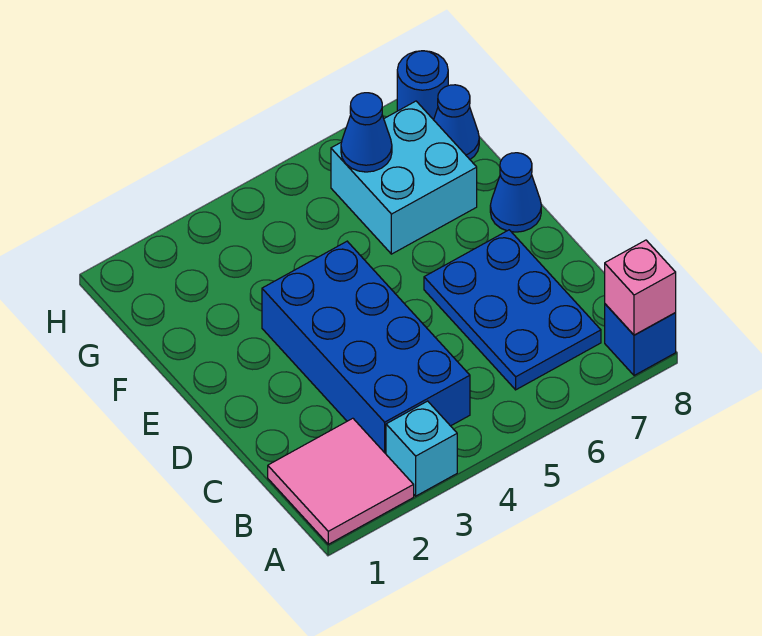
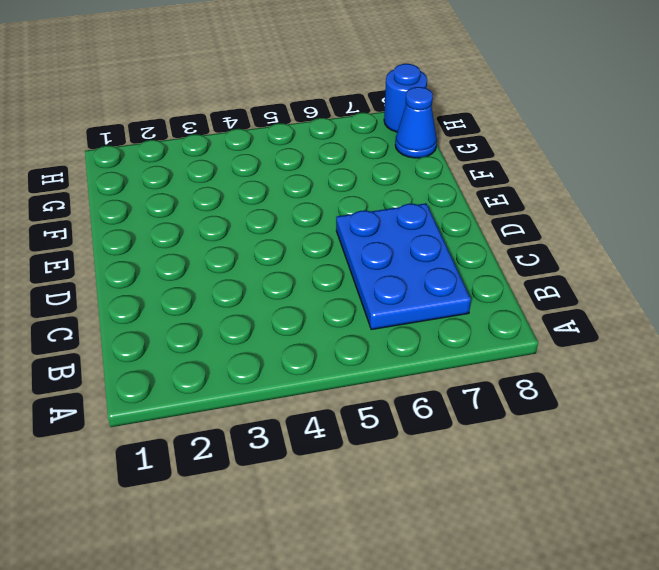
none -> pink tile A1:B2 level 1
none -> cyan brick A3 level 1

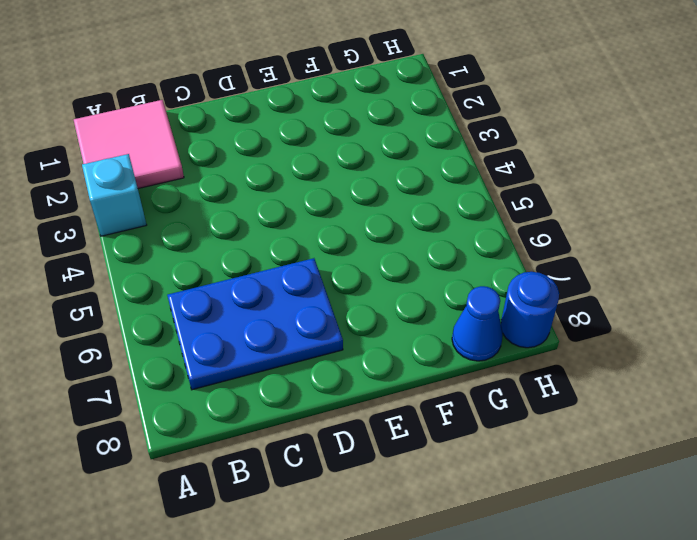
none -> blue brick A8 level 1
none -> blue brick B3:E4 level 1

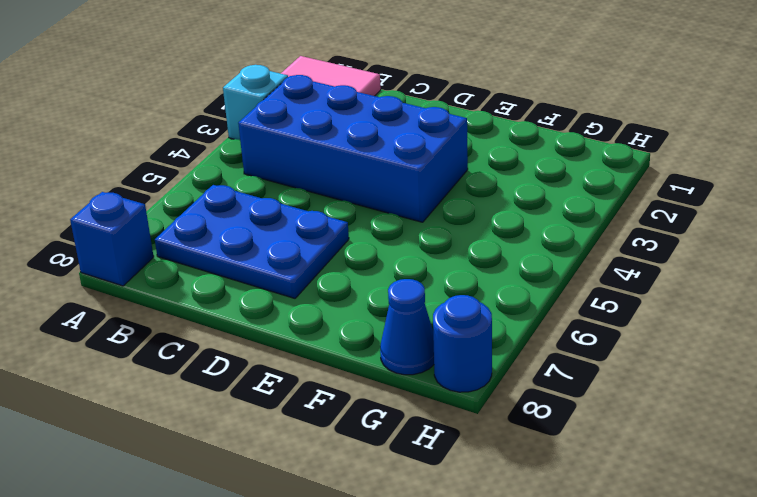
none -> blue cone E8 level 1
none -> cyan brick F6:G7 level 1

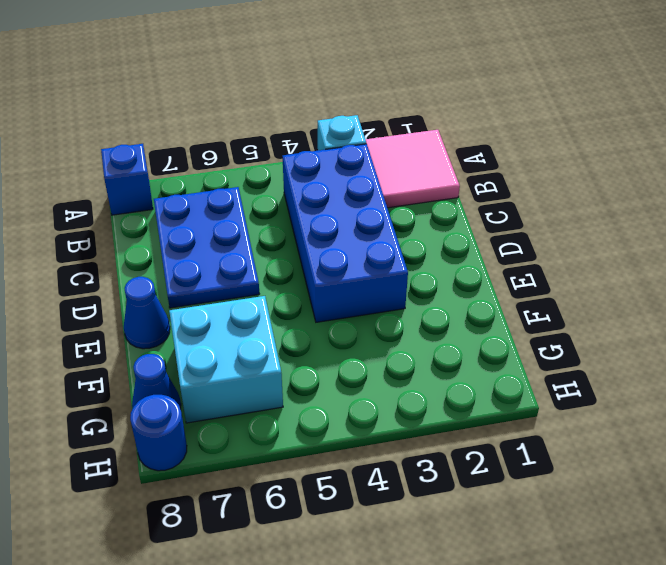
none -> pink brick A8 level 2
none -> blue cone G6 level 2

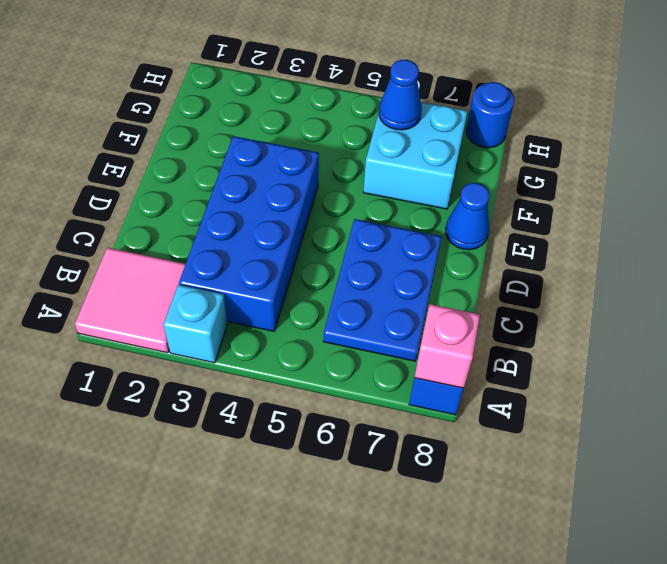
none -> blue cone G8 level 1

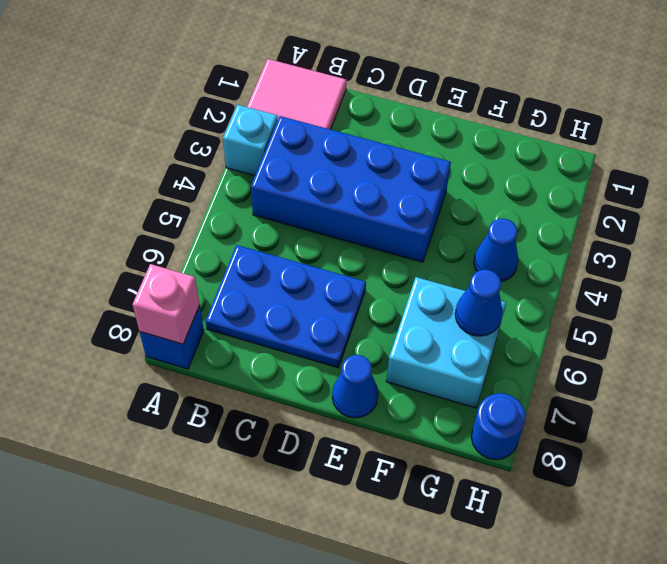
blue cone G4 level 1 -> blue cone G8 level 1

